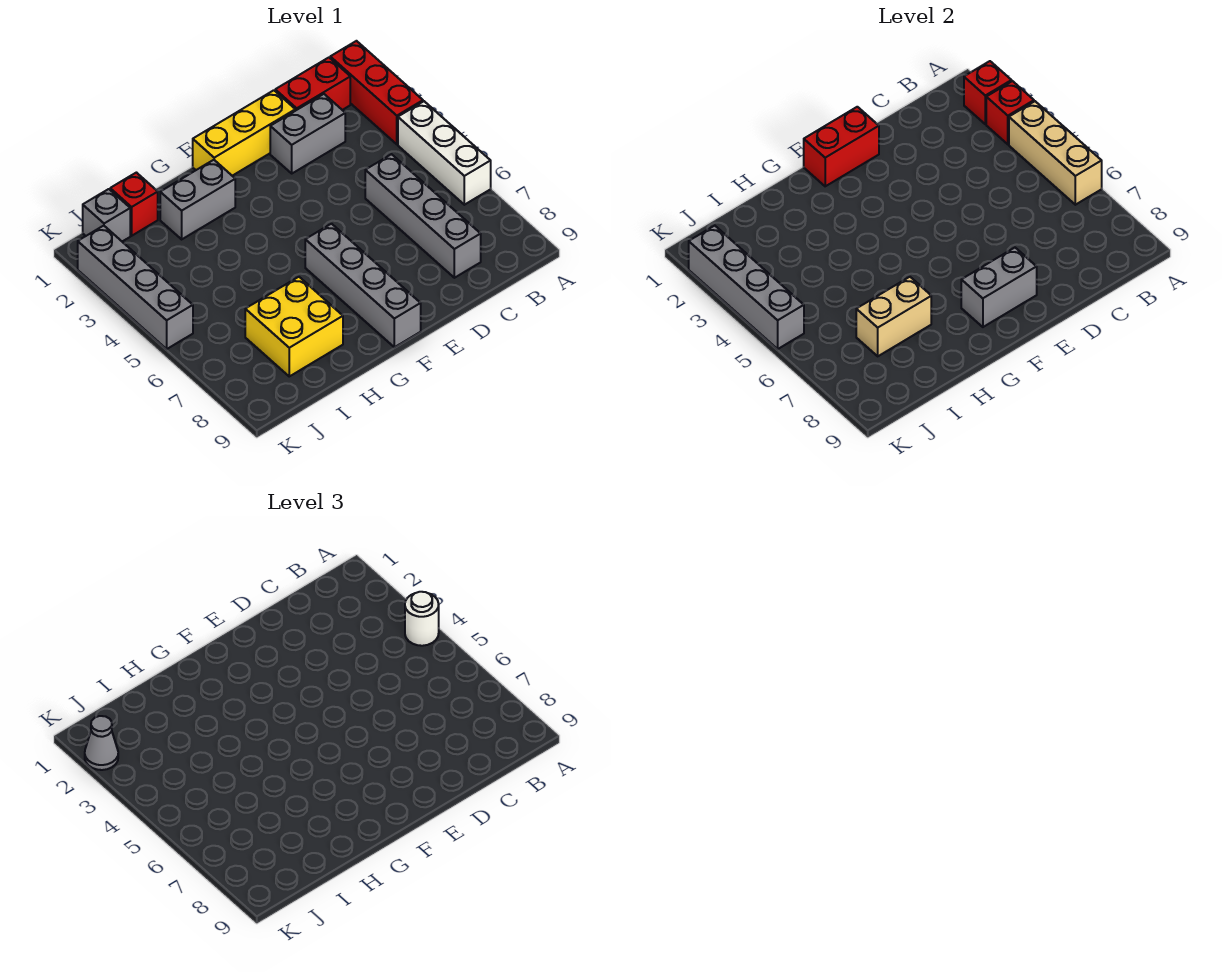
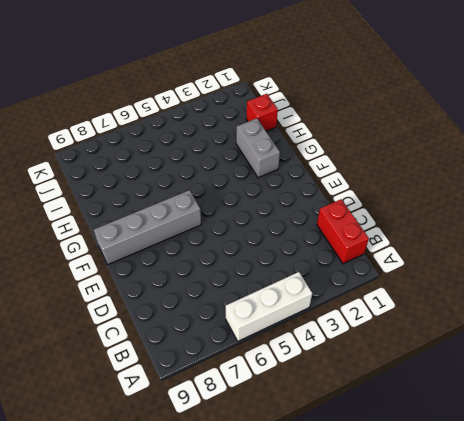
none -> red brick A1:A3 level 1
none -> grey brick C2:D2 level 1
none -> grey brick C5:C8 level 1

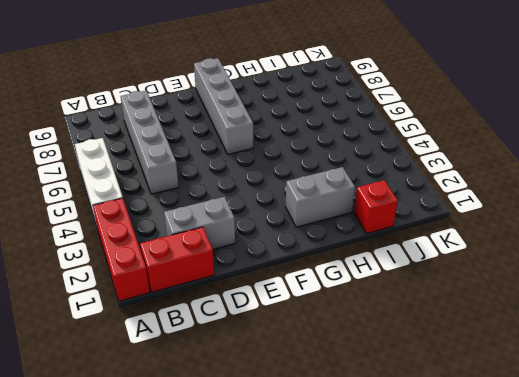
none -> yellow brick D1:F1 level 1
none -> yellow brick H7:I8 level 1
none -> grey brick J1 level 1

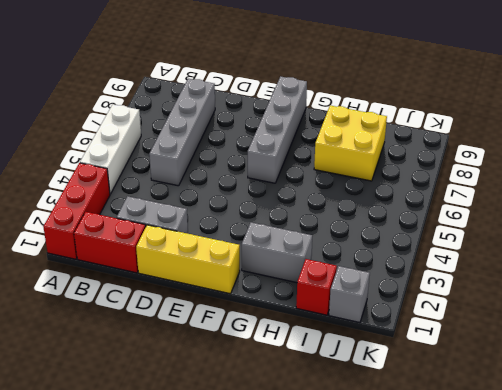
none -> grey brick K2:K5 level 1
none -> red brick A2 level 2
none -> red brick A3 level 2

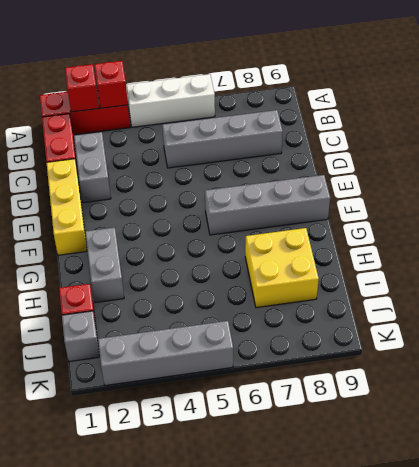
none -> tan brick A4:A6 level 2
none -> red brick E1:F1 level 2
none -> grey brick E8:F8 level 2

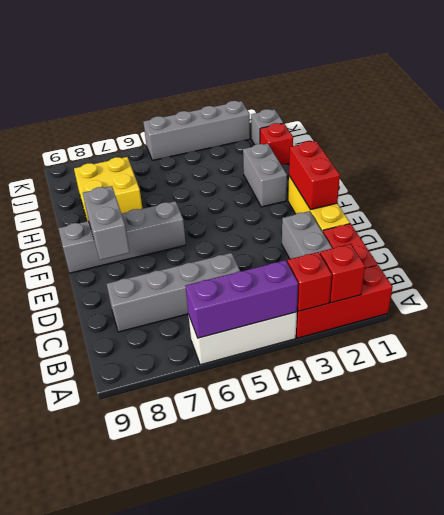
purple brick A4:A6 level 2 -> tan brick A4:A6 level 2
none -> tan brick H7:I7 level 2
none -> grey brick K2:K5 level 2
none -> white round brick A4 level 3

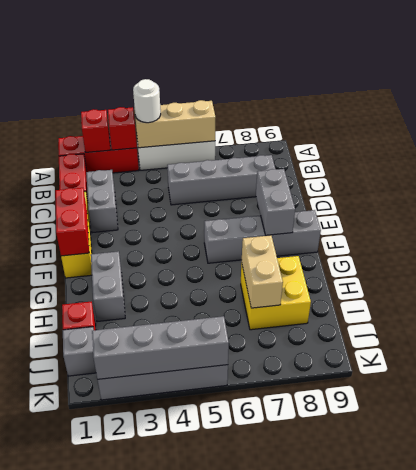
none -> grey cone K2 level 3

